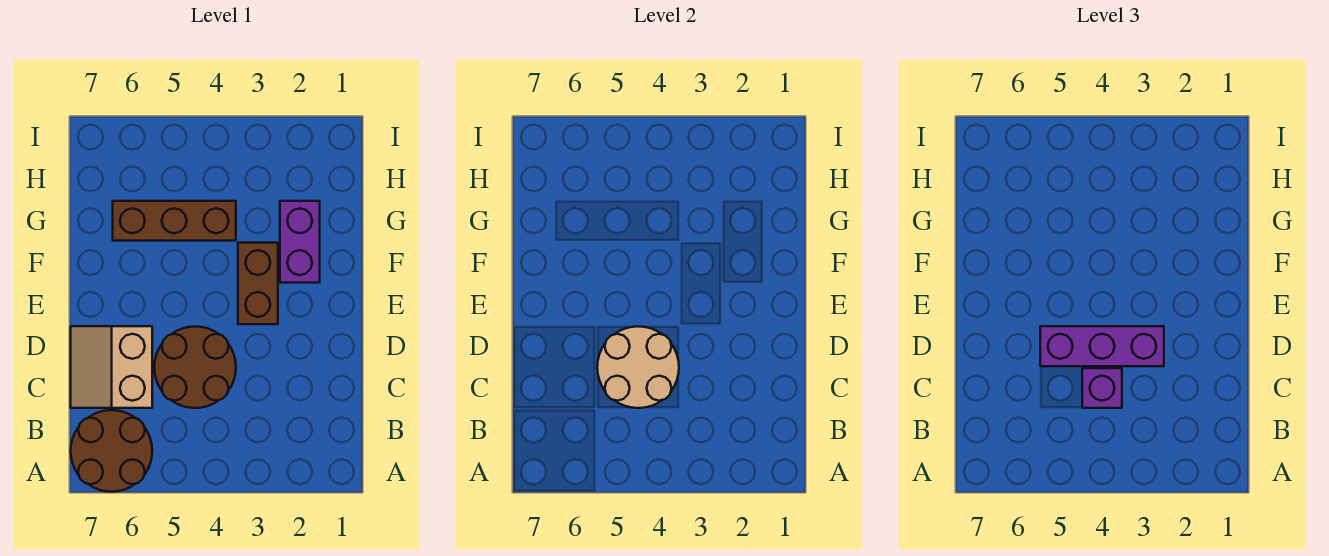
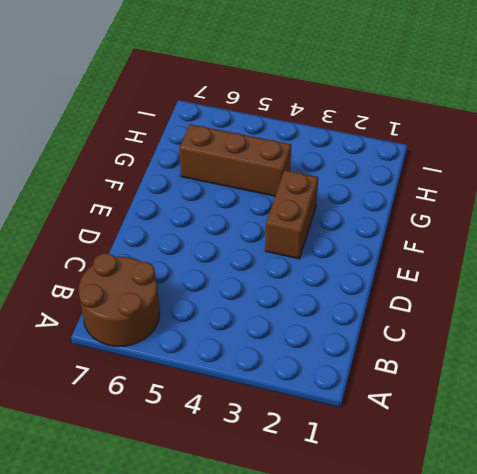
none -> brown round brick C4:D5 level 1
none -> tan slope C6:D7 level 1 top 6

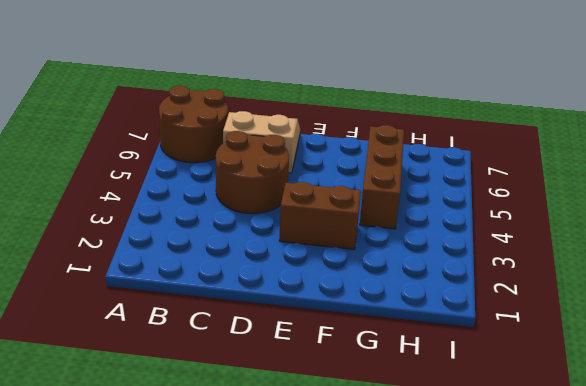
none -> purple brick F2:G2 level 1
none -> tan round brick C4:D5 level 2

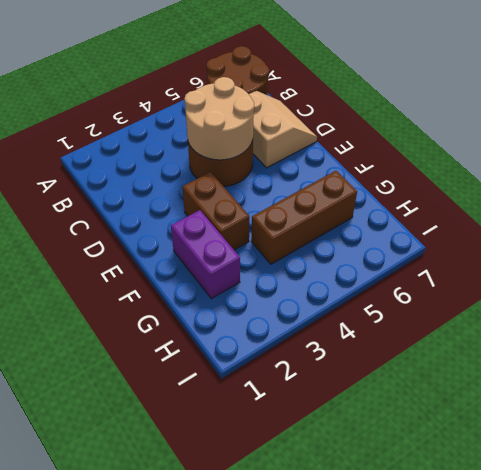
none -> purple brick C4 level 3
none -> purple brick D3:D5 level 3

